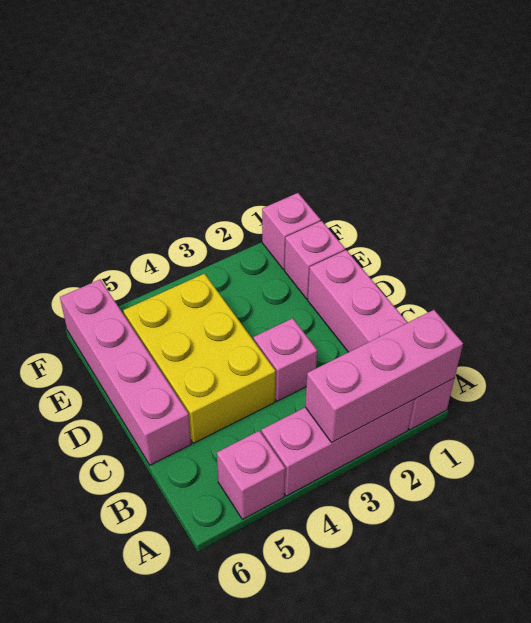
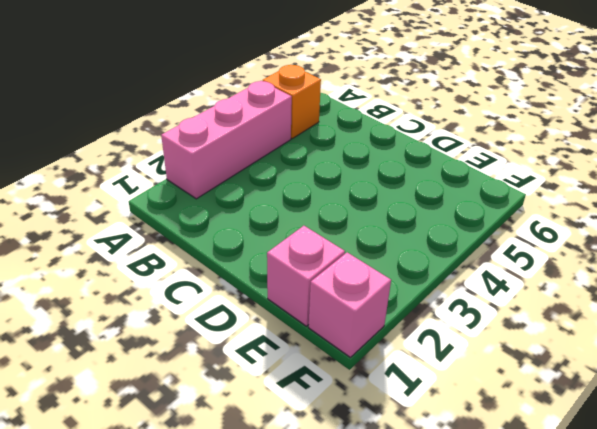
orange brick A5 level 1 -> pink brick A5 level 1
none -> pink brick A1:D1 level 1
none -> pink brick C3 level 1

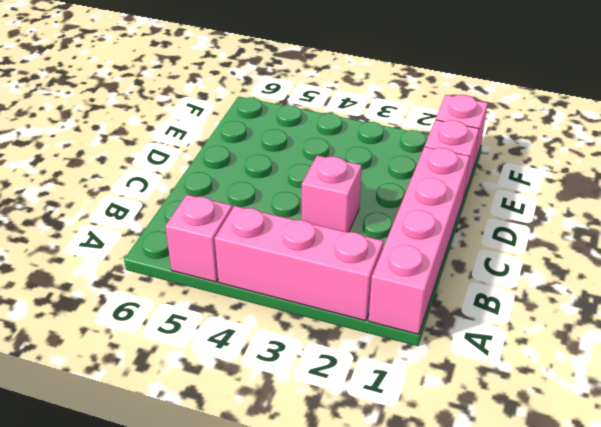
none -> yellow brick C4:E5 level 1
none -> pink brick C6:F6 level 1

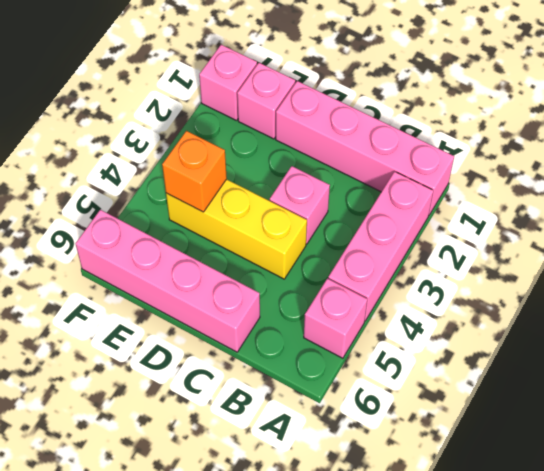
yellow brick C4:E4 level 1 -> yellow brick C4:E5 level 1
orange brick E4 level 2 -> none
none -> pink brick A1:A3 level 2

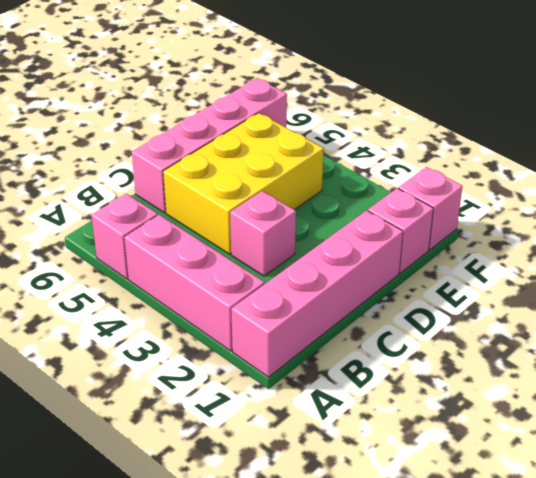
none -> pink brick A1:A3 level 2

